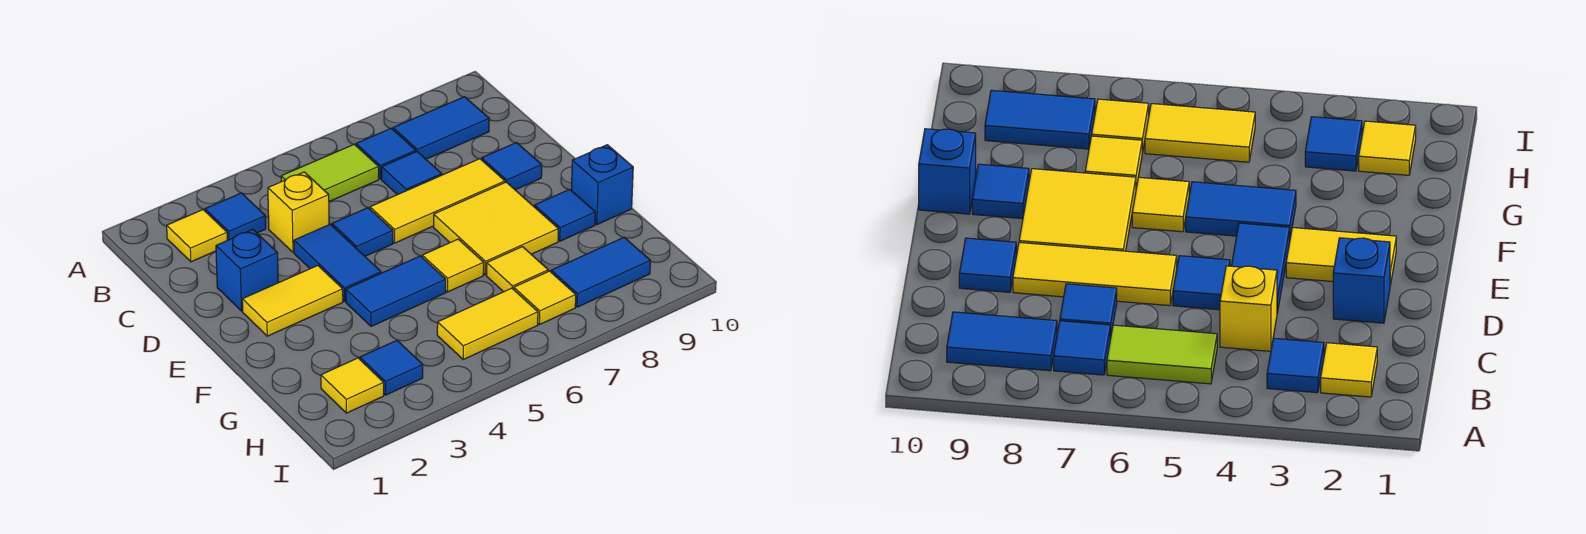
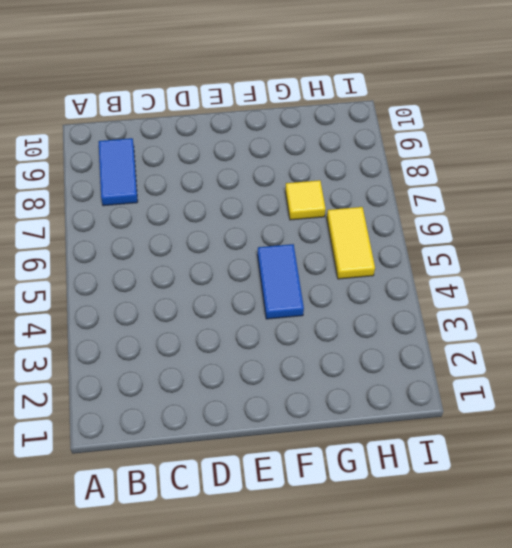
none -> yellow tile B2 level 1
none -> blue tile B3 level 1
none -> lime tile B5:B6 level 1

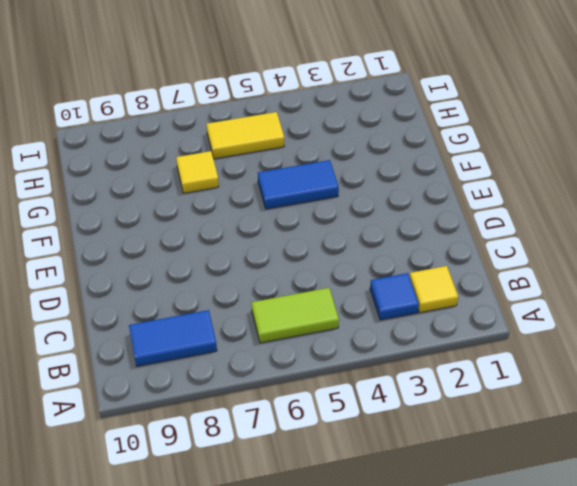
none -> blue tile B7 level 1
none -> yellow brick C4 level 1
none -> blue tile C7 level 1

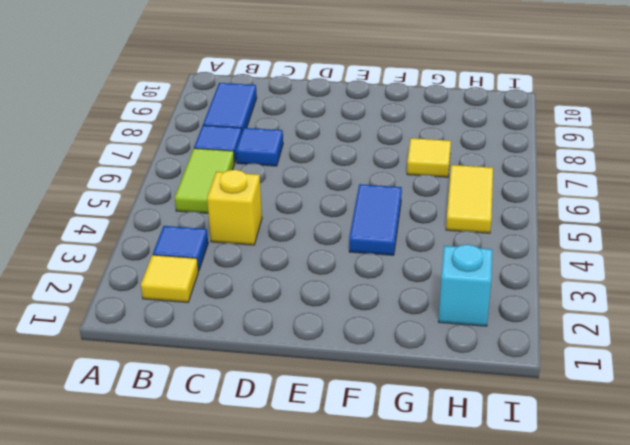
cyan brick H2 level 1 -> yellow tile H2 level 1
none -> blue brick D2 level 1
none -> blue tile D4:E4 level 1
none -> blue tile D5 level 1

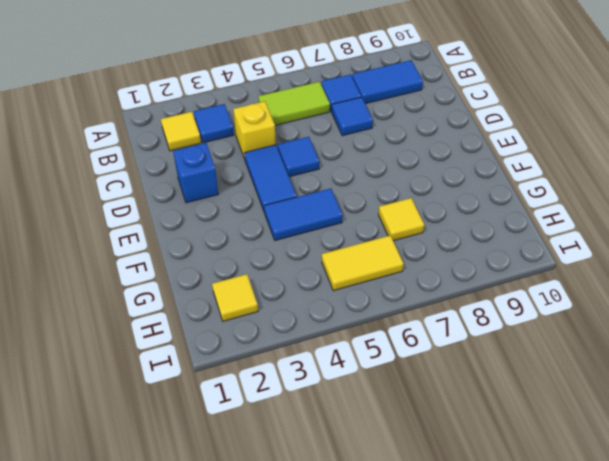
none -> yellow tile D6:D8 level 1
none -> blue tile D9 level 1
none -> yellow tile E2:E3 level 1

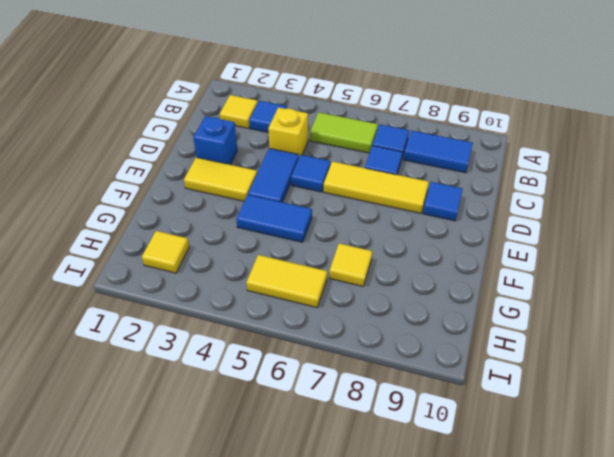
none -> yellow tile E7:F8 level 1
none -> yellow tile F6 level 1
none -> blue tile F9 level 1

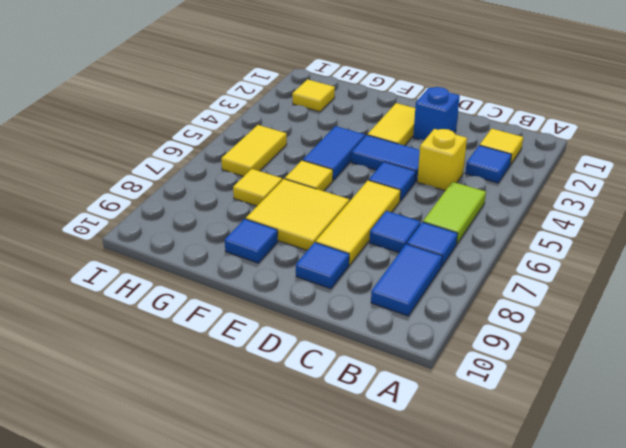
none -> blue brick F10 level 1
none -> blue tile H3 level 1
none -> yellow tile H7 level 1

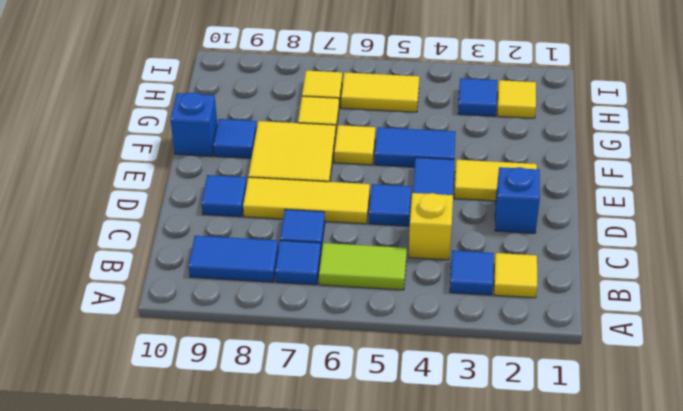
none -> blue tile H8:H9 level 1

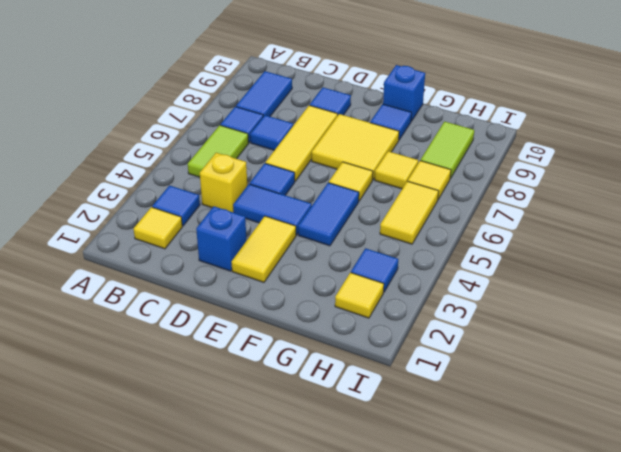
lime tile H8:H9 level 1 -> blue tile H8:H9 level 1

